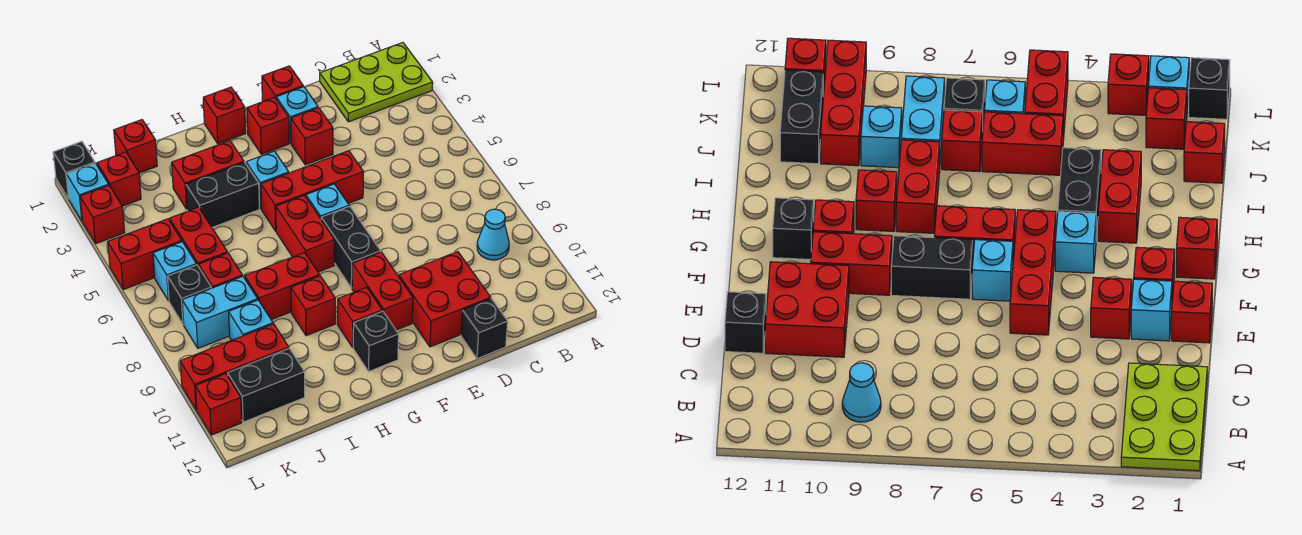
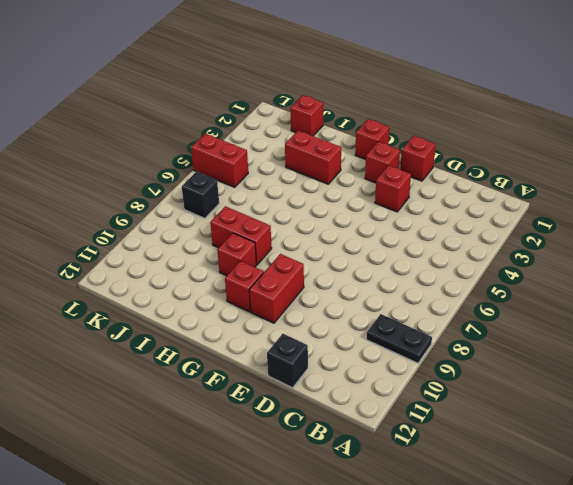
black plate A9:B9 level 1 -> cyan cone B9 level 1
none -> lime plate A1:C2 level 1
none -> red brick D10:E11 level 1
none -> cyan brick E2 level 1
none -> red brick E5:G5 level 1

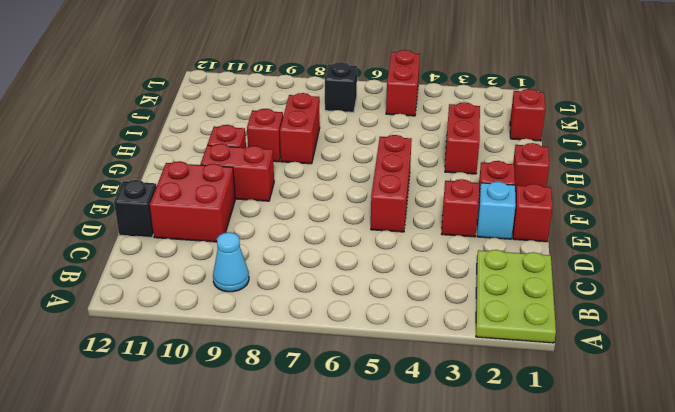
none -> cyan brick F6 level 1
none -> black brick F7:F8 level 1
none -> cyan brick G4 level 1
none -> red brick G6:G7 level 1

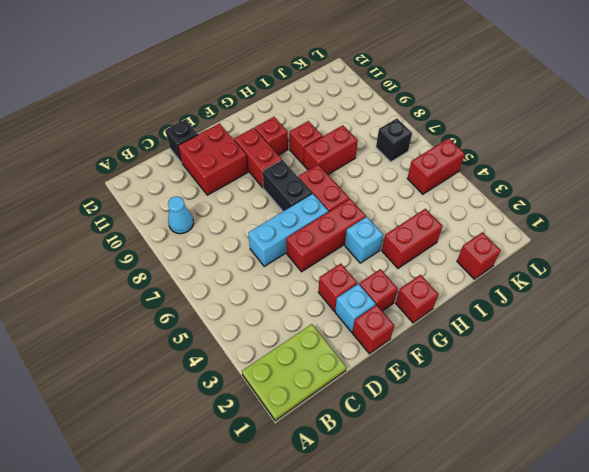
cyan brick D6:F6 level 1 -> cyan brick F6 level 1
none -> black brick G11 level 1
none -> black brick H4:I4 level 1
none -> red brick J5:J6 level 1
none -> red brick J7 level 1

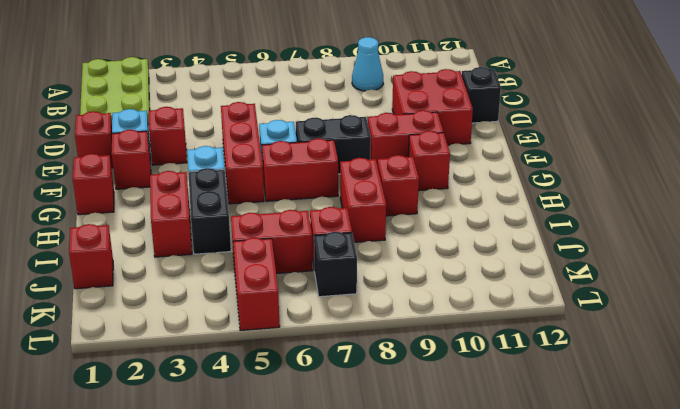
none -> black brick G11 level 1
none -> cyan brick J8:K8 level 1
none -> cyan brick J9 level 1
none -> red brick J10:L10 level 1

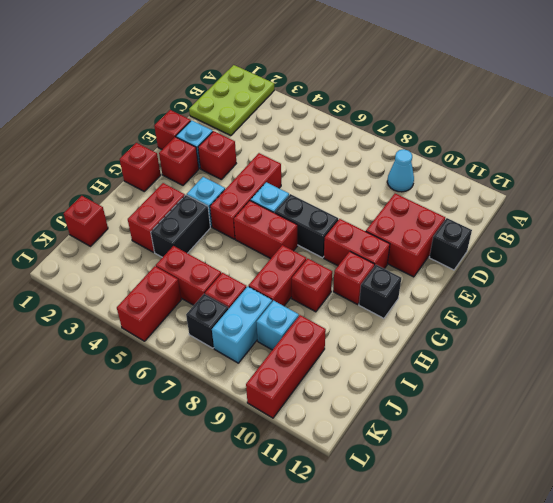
none -> black brick J11:K11 level 1
none -> red brick K2 level 1
none -> cyan brick K6 level 1
none -> black brick L1 level 1

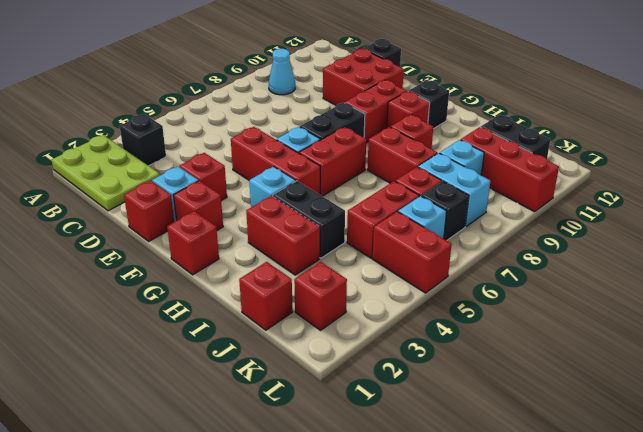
black brick B3 level 1 -> black brick L1 level 1
none -> cyan brick L2 level 1
none -> red brick L3 level 1
none -> red brick L11 level 1

